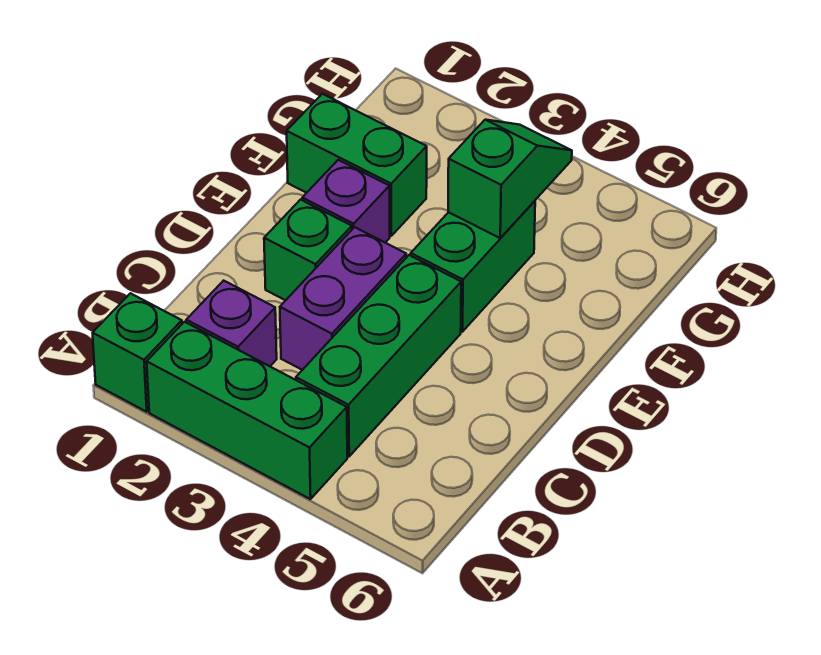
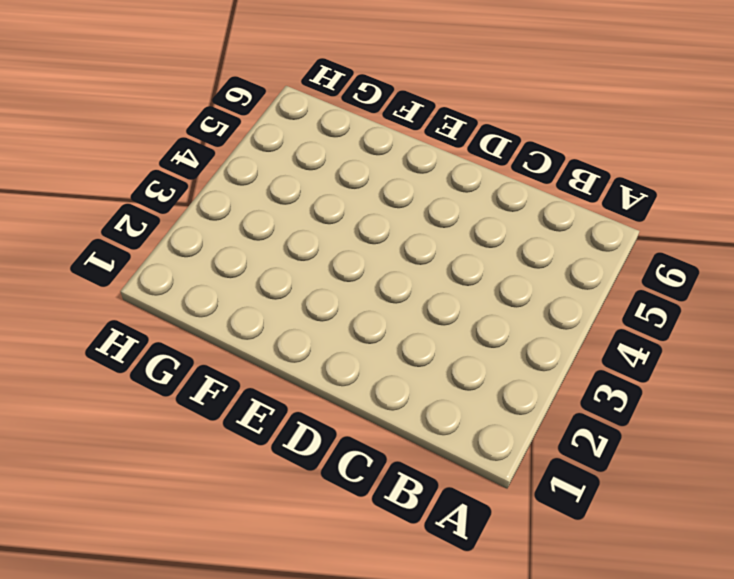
none -> green brick A1 level 1
none -> green brick A2:A4 level 1

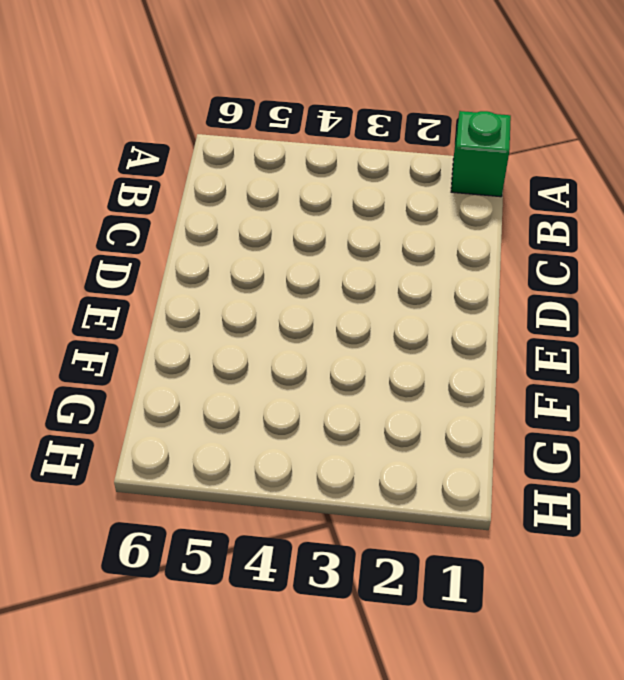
none -> green brick A2:A4 level 1
none -> purple brick B2 level 1

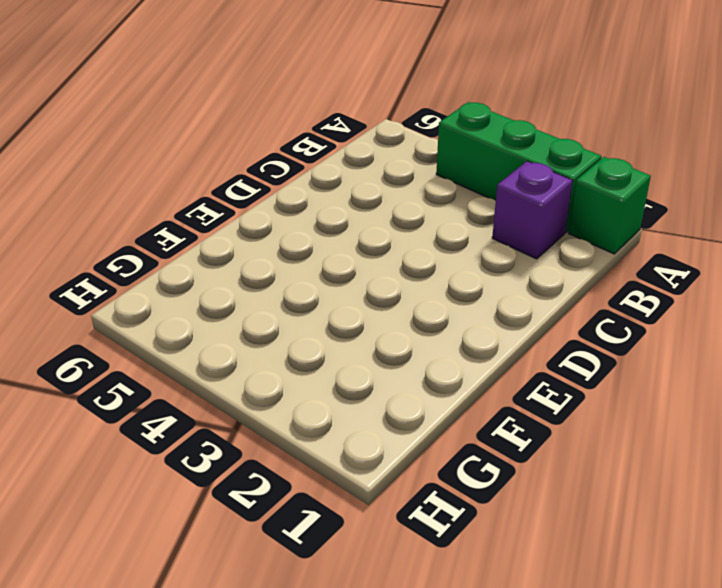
none -> green brick B4:D4 level 1
none -> purple brick C3:D3 level 1

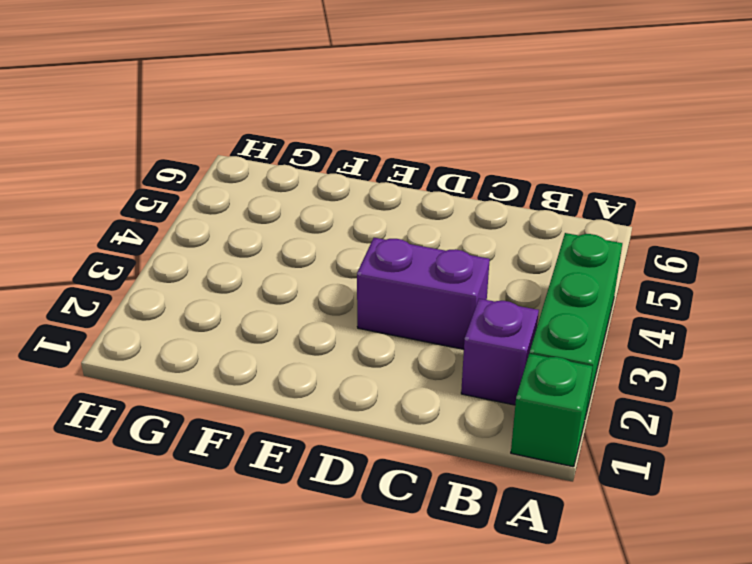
none -> green brick B4:D4 level 1
none -> green brick D2 level 1

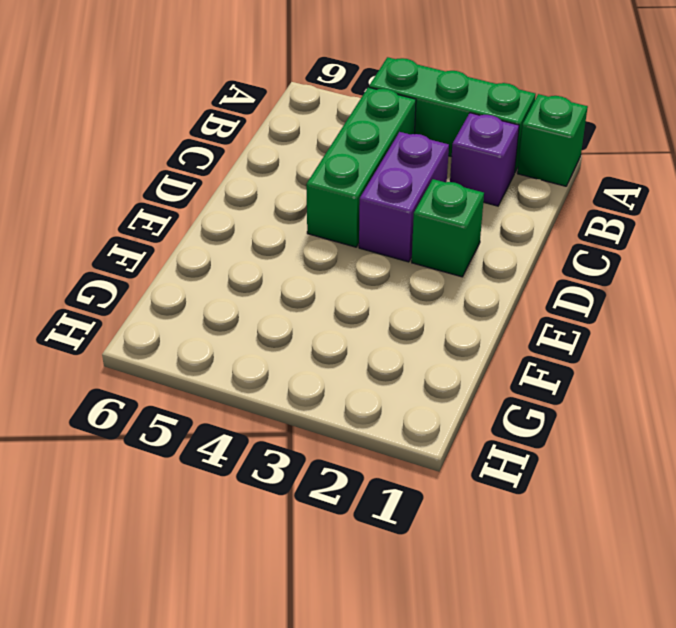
none -> purple brick E2 level 1
none -> green brick E4:F4 level 1

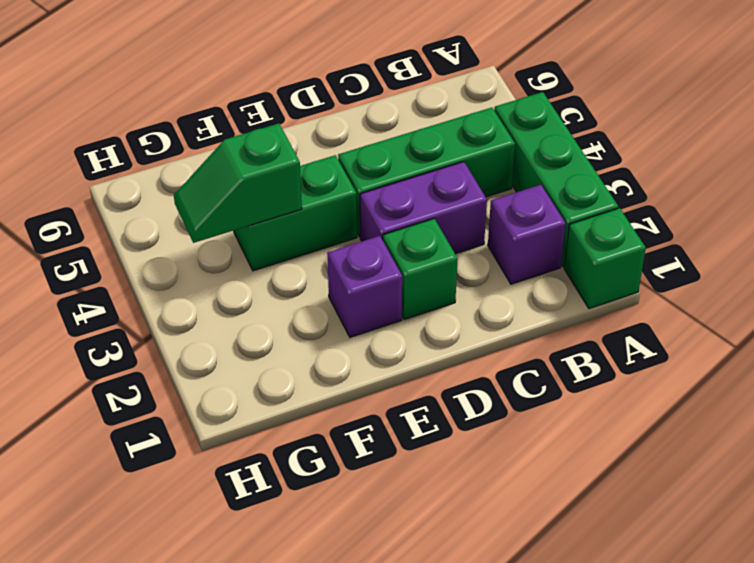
none -> green brick F1:F2 level 1

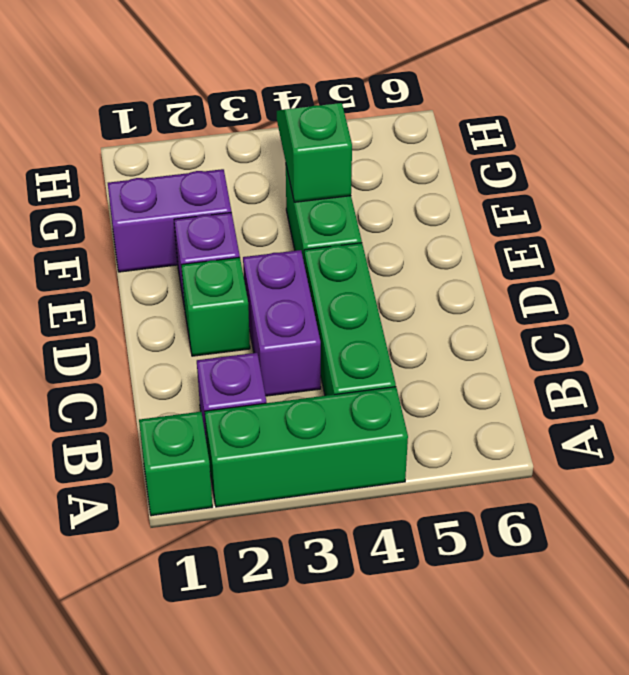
purple brick F1:F2 level 1 -> green brick F1:F2 level 1

